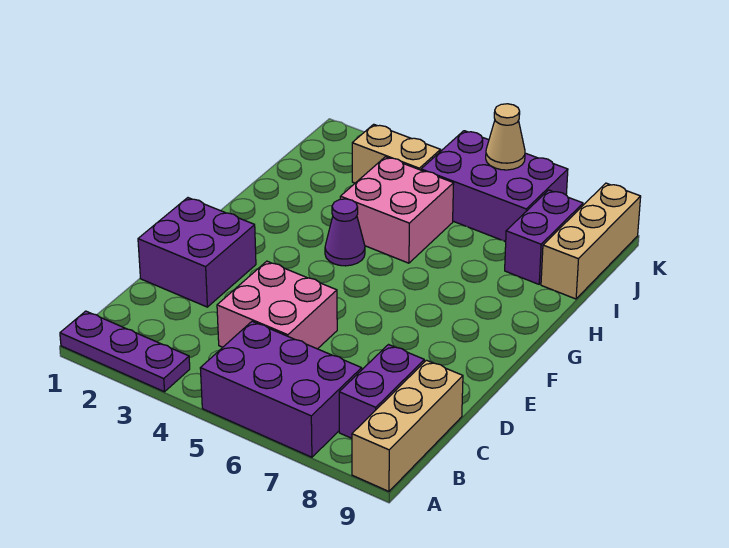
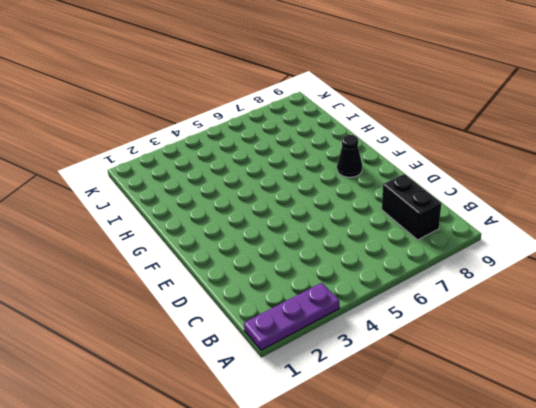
black brick B8:C8 level 1 -> purple brick B8:C8 level 1
black cone F8 level 1 -> none
none -> purple brick A5:B7 level 1
none -> tan brick A9:C9 level 1
none -> pink brick C4:D5 level 1

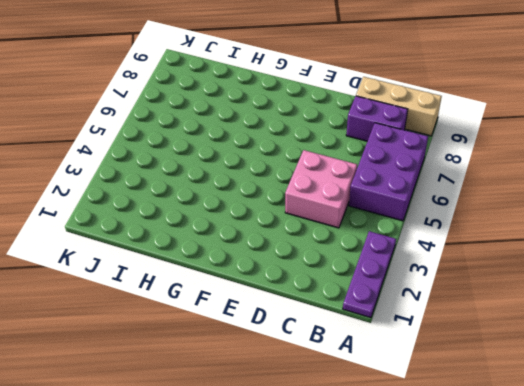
none -> purple brick D1:E2 level 1
none -> purple cone G4 level 1
none -> pink brick H4:I5 level 1

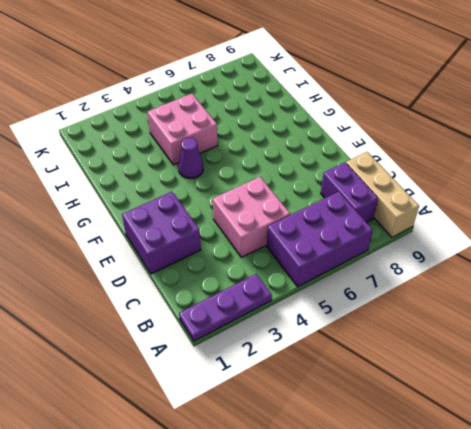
none -> purple brick I8:J8 level 1
none -> tan brick I9:K9 level 1
none -> tan brick J3:J4 level 1

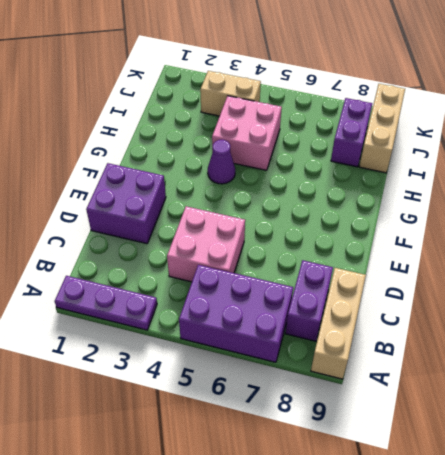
none -> purple brick J5:K7 level 1
none -> tan cone K6 level 2

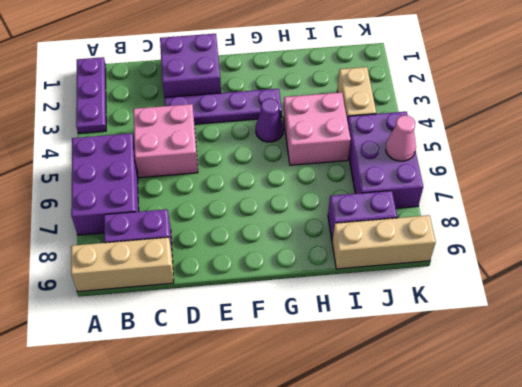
purple plate D3:G3 level 1 -> none
pink cone K6 level 2 -> tan cone K6 level 2

